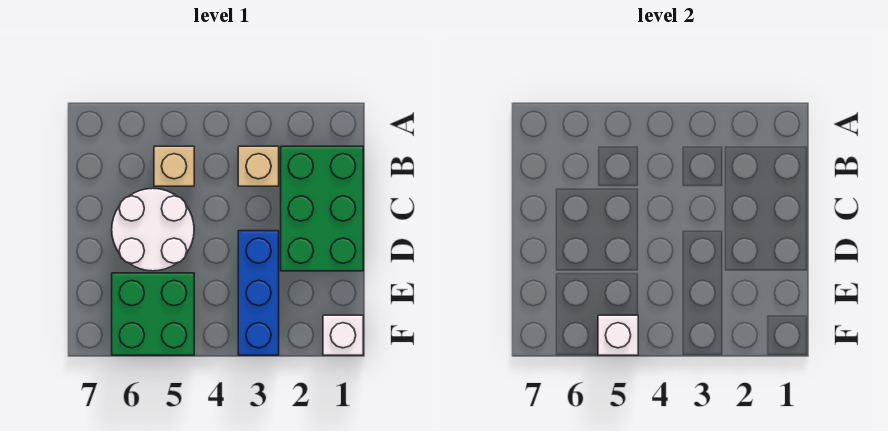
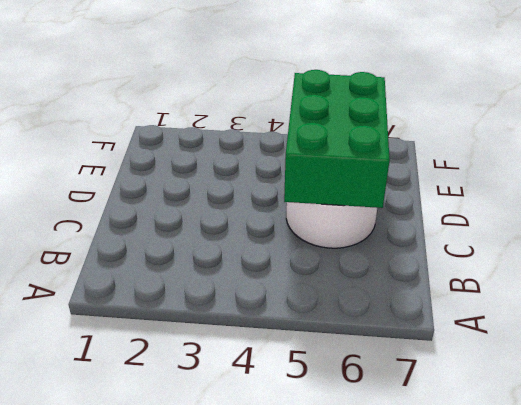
green brick C5:E6 level 2 -> green brick B1:D2 level 1
none -> tan brick B3 level 1
none -> tan brick B5 level 1

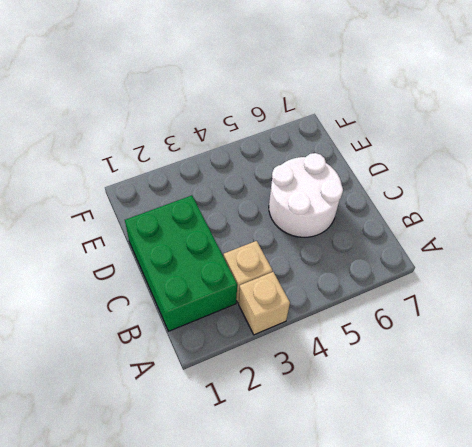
tan brick A3 level 1 -> tan brick B5 level 1
none -> blue brick D3:F3 level 1
none -> green brick E5:F6 level 1

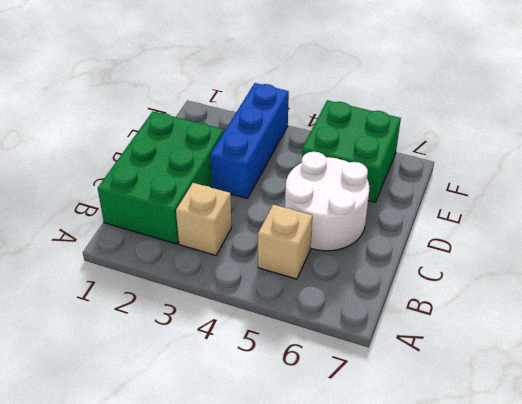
none -> white brick F1 level 1
none -> white brick F5 level 2

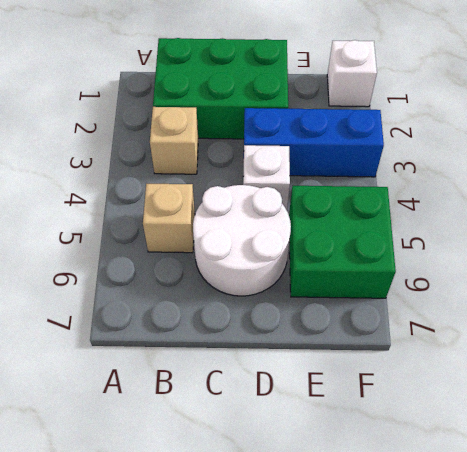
white brick D4 level 1 -> white brick F5 level 2

